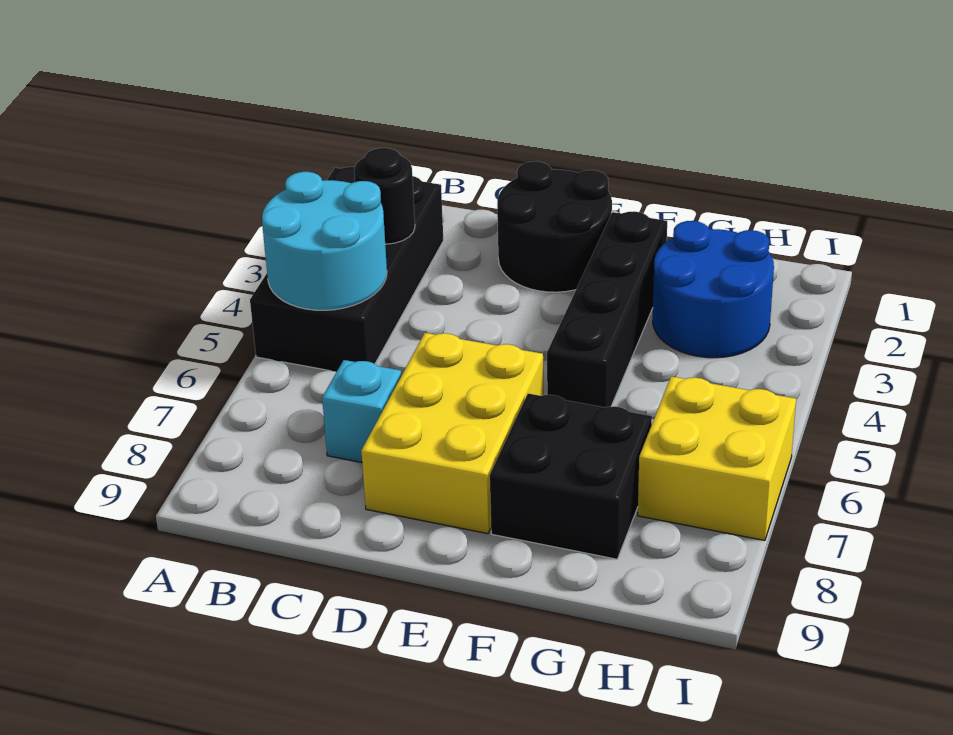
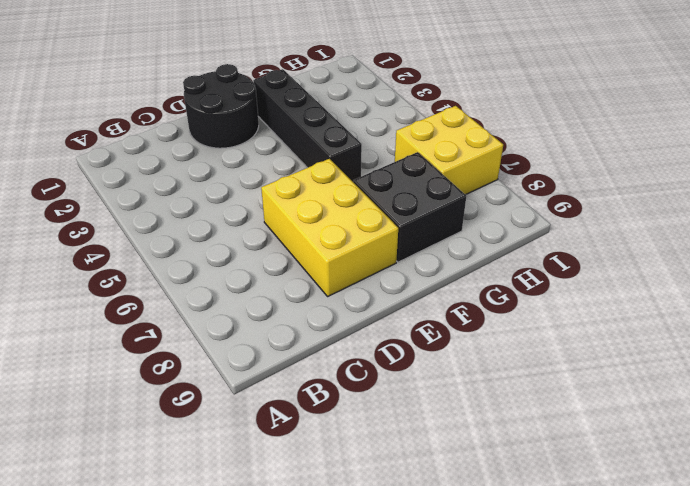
none -> black brick A2:B5 level 1
none -> cyan brick C7 level 1

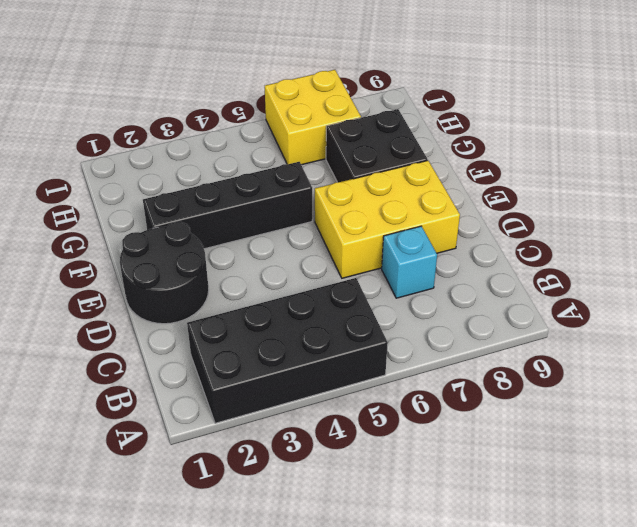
none -> blue round brick G2:H3 level 1
none -> cyan round brick A4:B5 level 2

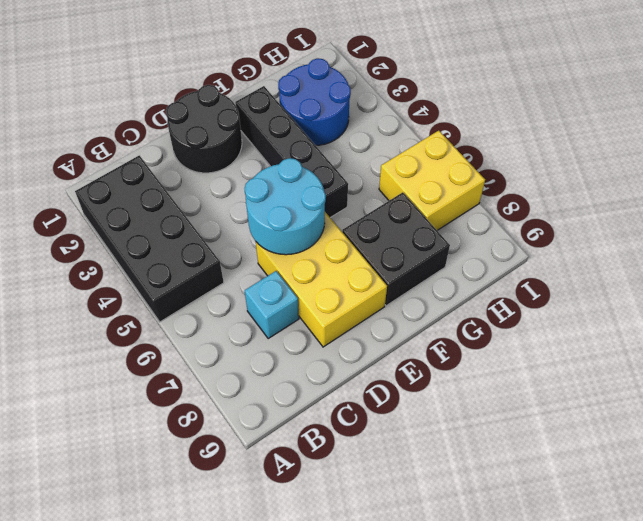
cyan round brick D5:E6 level 2 -> cyan round brick A4:B5 level 2
none -> black round brick B3 level 2

